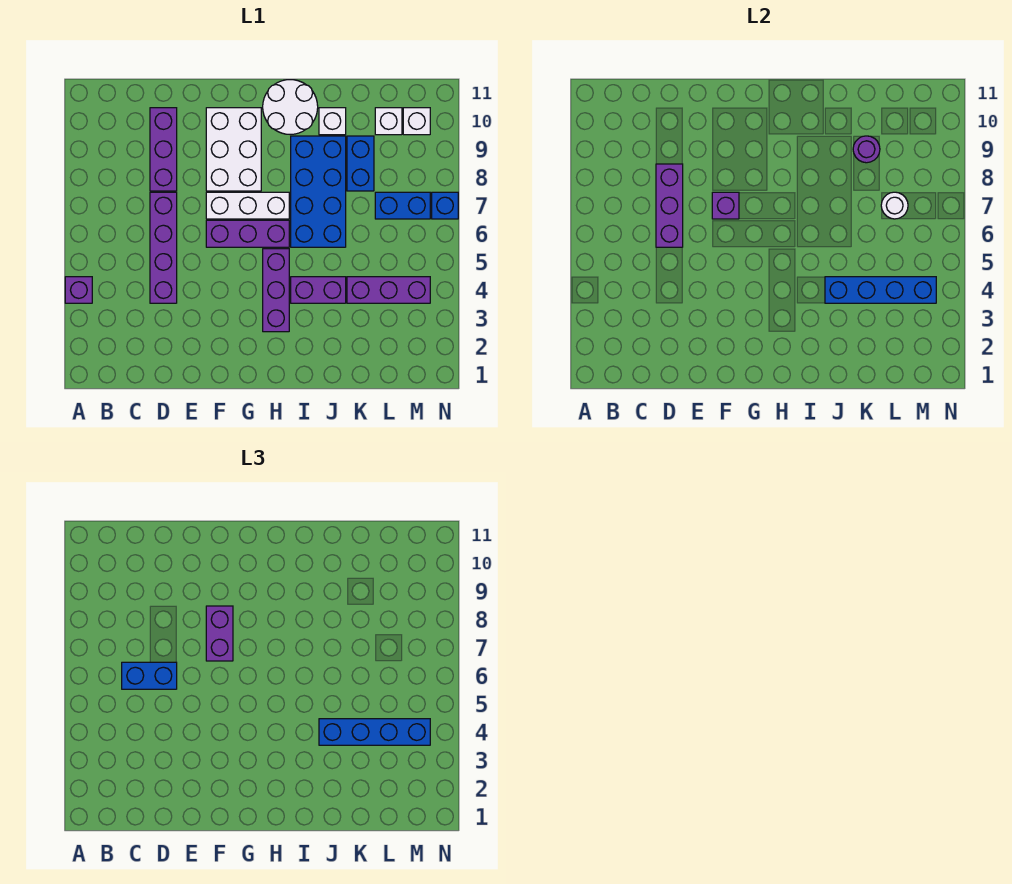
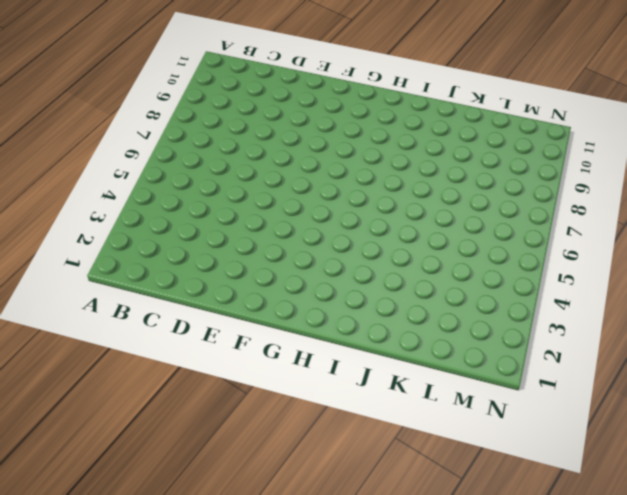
none -> purple brick A4 level 1
none -> purple brick D4:D7 level 1
none -> purple brick D8:D10 level 1

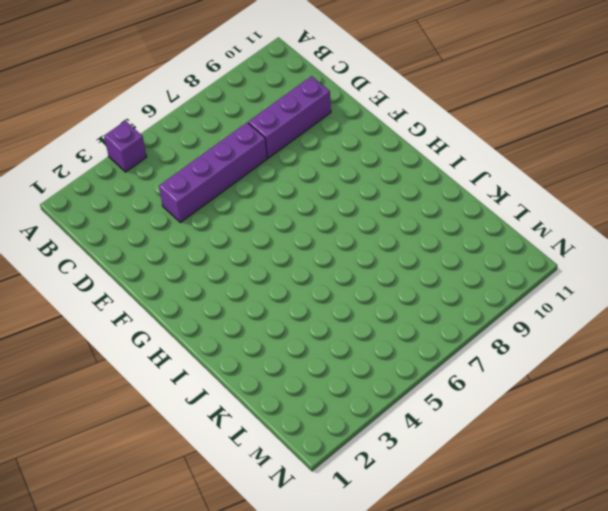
none -> purple brick F6:H6 level 1
none -> white brick F7:H7 level 1
none -> white brick F8:G10 level 1

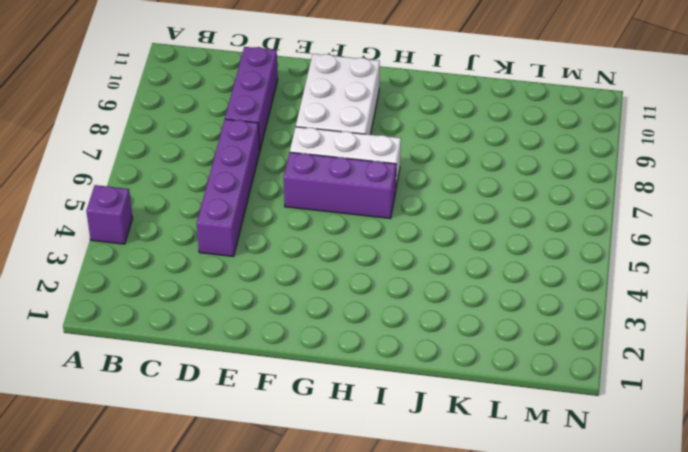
none -> purple brick H3:H5 level 1
none -> white round brick H10:I11 level 1
none -> purple brick I4:J4 level 1

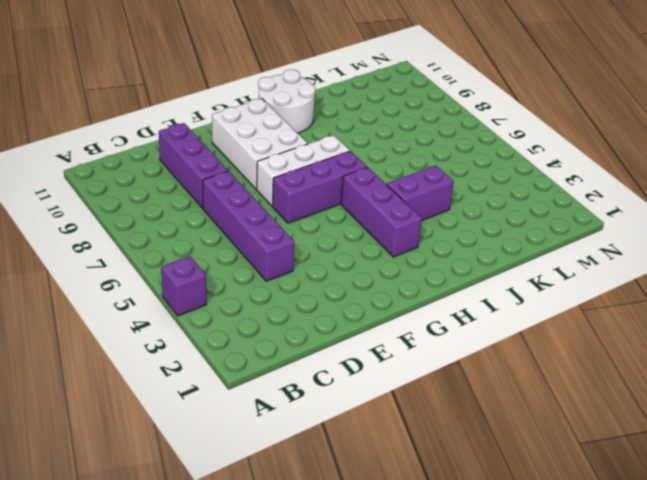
none -> blue brick I6:J9 level 1
none -> white brick J10 level 1
none -> purple brick K4:M4 level 1

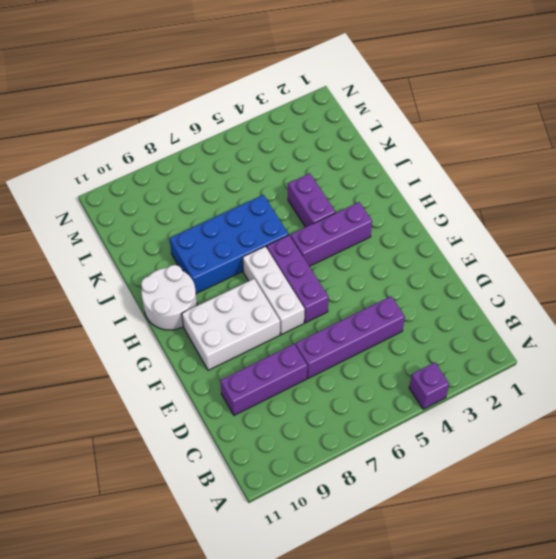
none -> white brick J10 level 1
none -> purple brick K4:M4 level 1
none -> blue brick K8:K9 level 1

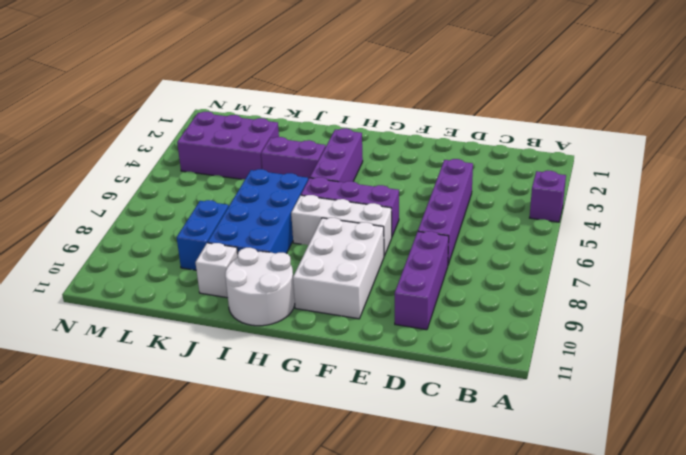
purple brick K3:M4 level 1 -> purple brick K4:M4 level 1
none -> blue brick L7:M7 level 1
none -> white brick L10 level 1
none -> white brick M10 level 1

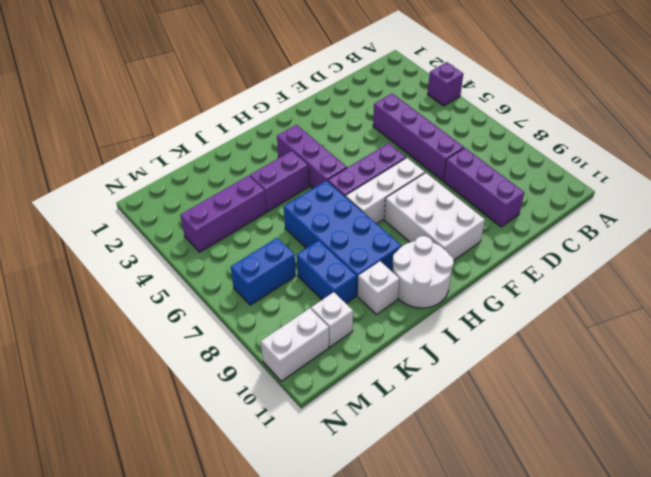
white brick M10:N10 level 1 -> white brick M10 level 1
none -> blue brick N7 level 1
none -> purple brick D6:D8 level 2
none -> purple brick F7 level 2

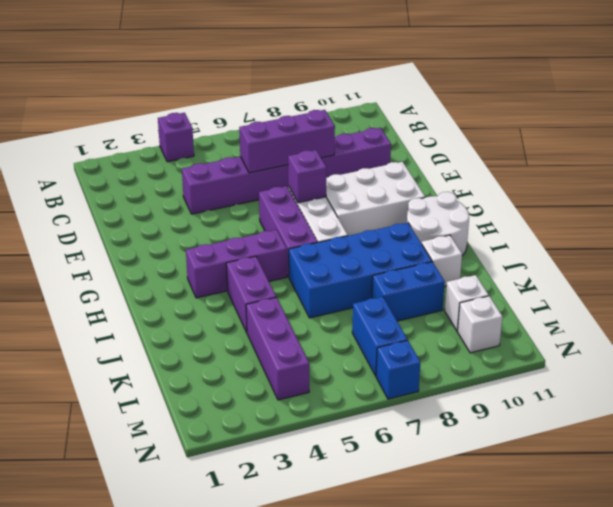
none -> blue brick J4:M4 level 2
none -> purple round brick K9 level 2
none -> white round brick L7 level 2

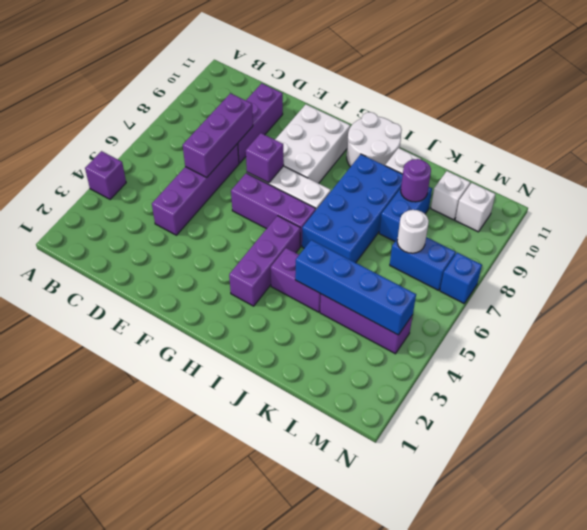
none -> blue brick C6:D6 level 3
none -> purple brick F7:F8 level 3
none -> blue brick J4:M4 level 3

